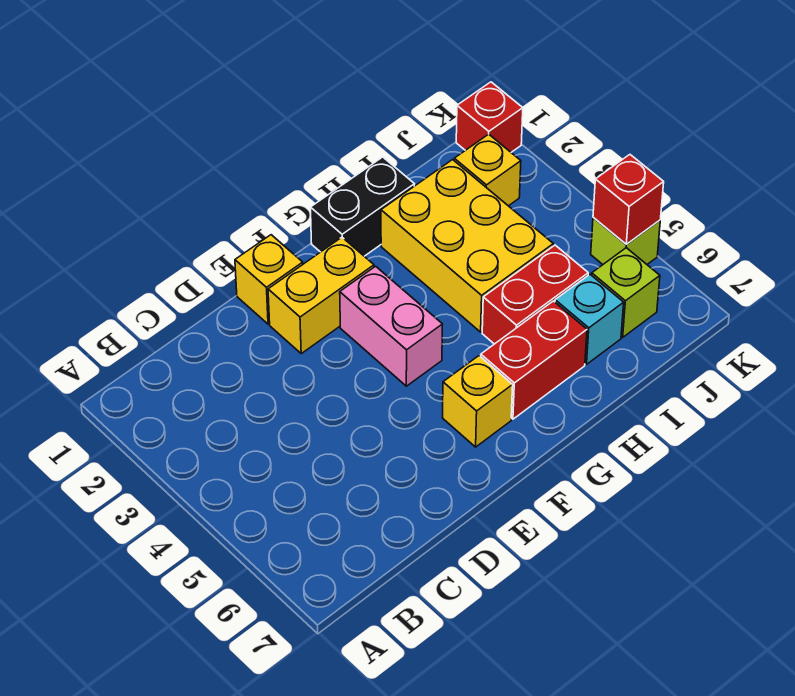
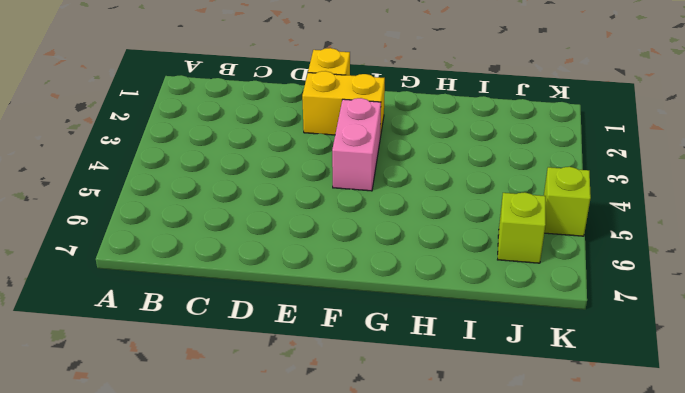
none -> yellow brick F6 level 1
none -> black brick G1:H1 level 1
none -> red brick G6:H6 level 1

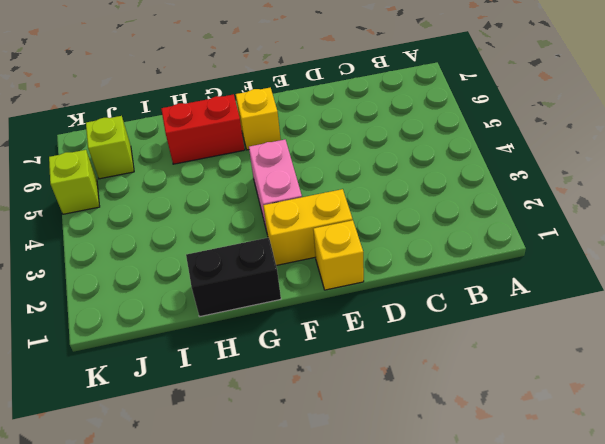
none -> yellow brick H2:I4 level 1
none -> red brick H5:I5 level 1
none -> cyan brick I6 level 1

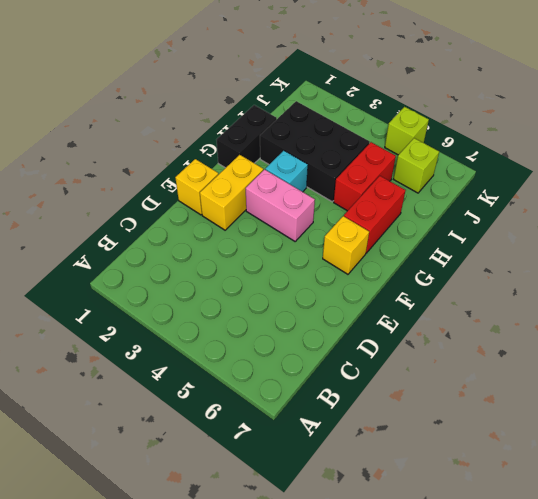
cyan brick G3 level 1 -> cyan brick I6 level 1
black brick H2:I4 level 1 -> yellow brick H2:I4 level 1
none -> yellow brick J2 level 1
none -> red brick K1 level 1
none -> red brick K5 level 2

